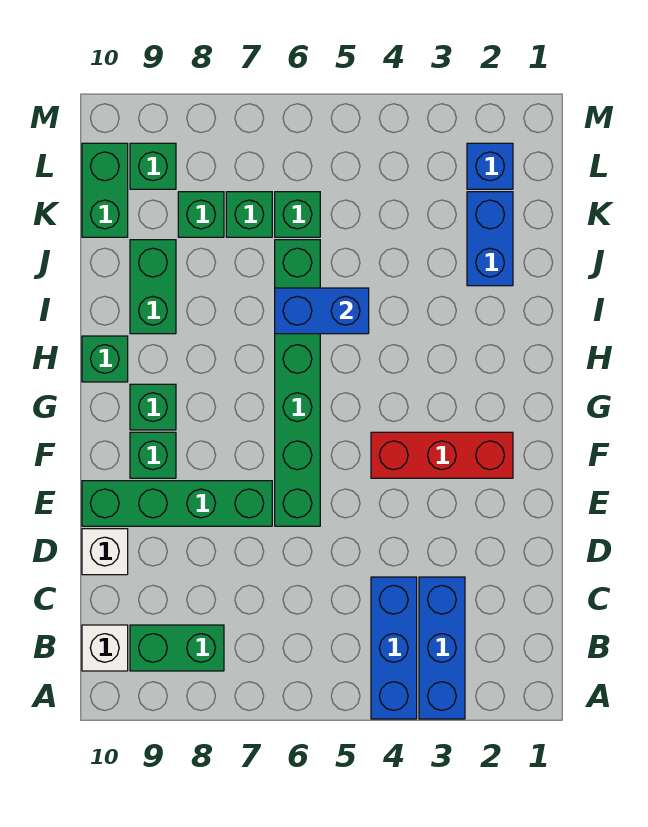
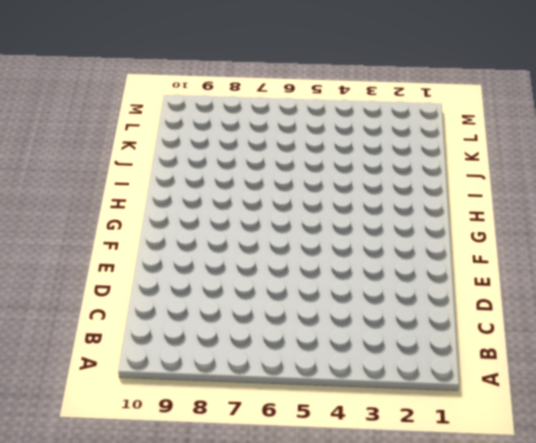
none -> blue brick A3:C3 level 1
none -> blue brick A4:C4 level 1
none -> green brick B8:B9 level 1

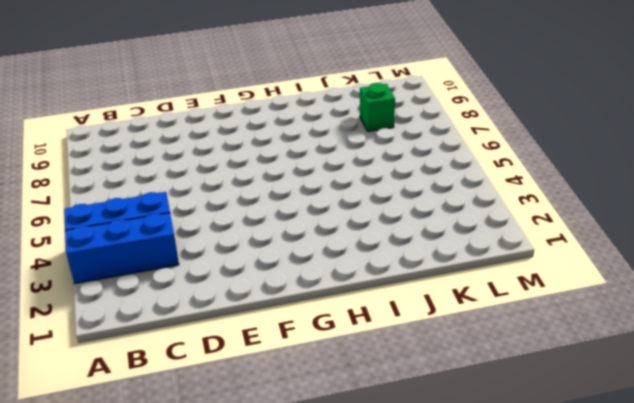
none -> green brick B8:B9 level 1
none -> white brick B10 level 1
none -> white brick D10 level 1

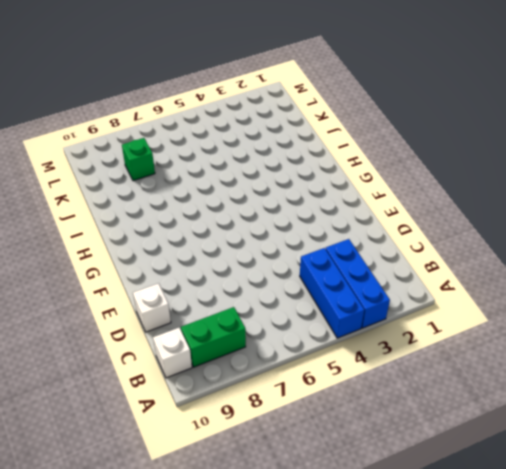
none -> green brick E6:J6 level 1
none -> green brick E7:E10 level 1
none -> red brick F2:F4 level 1

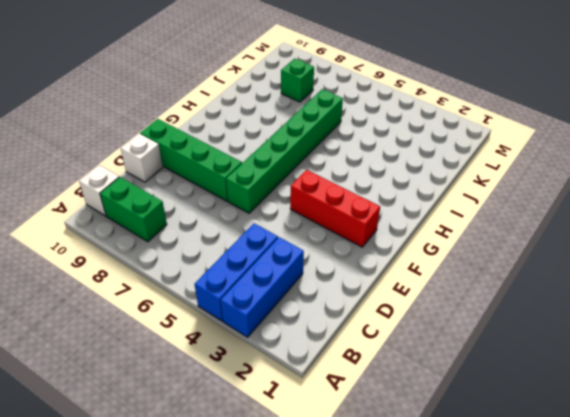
none -> green brick F9 level 1
none -> green brick G9 level 1
none -> green brick H10 level 1

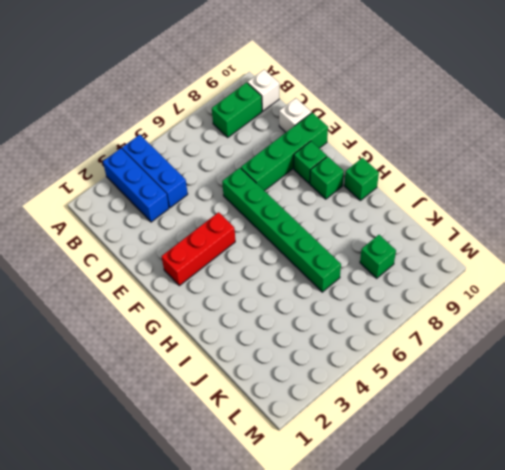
none -> green brick I9:J9 level 1
none -> blue brick J2:K2 level 1
none -> green brick K6 level 1

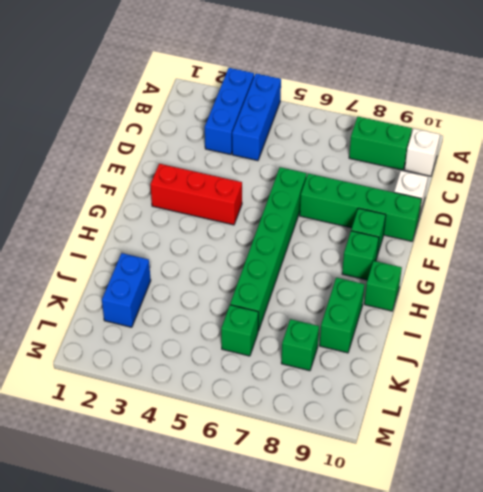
none -> green brick K7 level 1
none -> green brick K10:L10 level 1
none -> blue brick L2 level 1

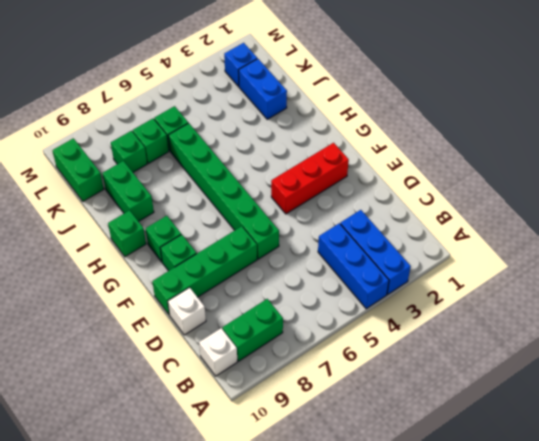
none -> green brick L9 level 1
none -> blue brick I5:I6 level 2

